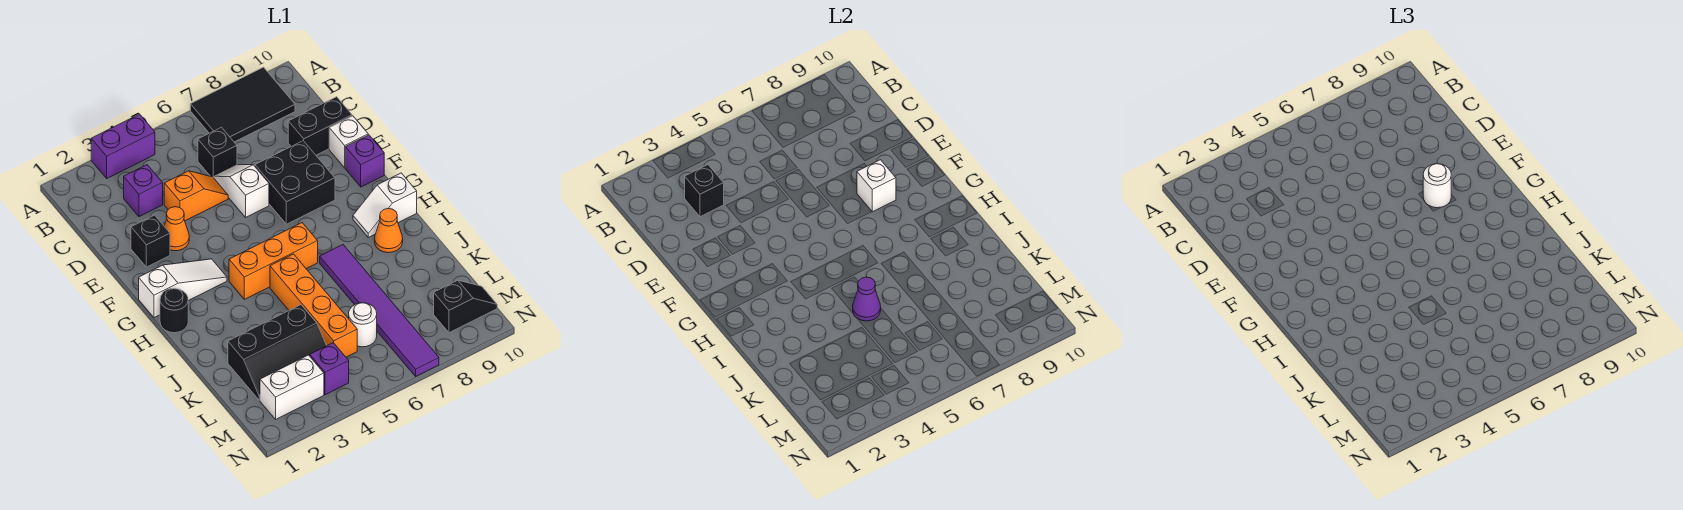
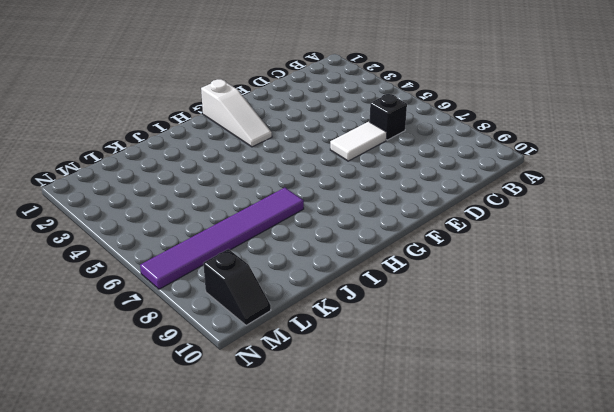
white tile D6:E6 level 1 -> white slope D6:E6 level 1 top E
none -> purple brick A3:A4 level 1
none -> black tile A7:B9 level 1
none -> purple brick C3 level 1

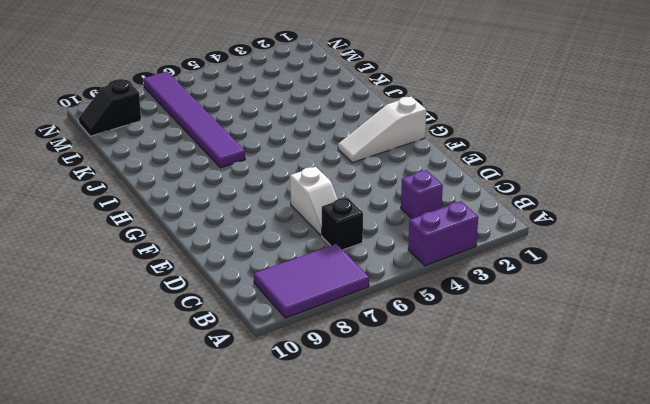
purple tile A7:B9 level 1 -> black tile A7:B9 level 1
none -> orange slope D4:D5 level 1 top 4
none -> black brick D9:D10 level 1
none -> black brick E2 level 1

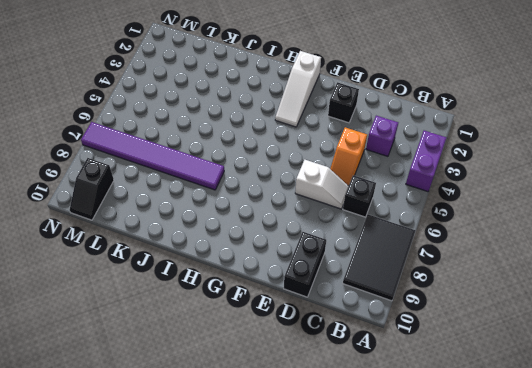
none -> orange cone E3 level 1
none -> black brick E7:F8 level 1
none -> white brick E10 level 1

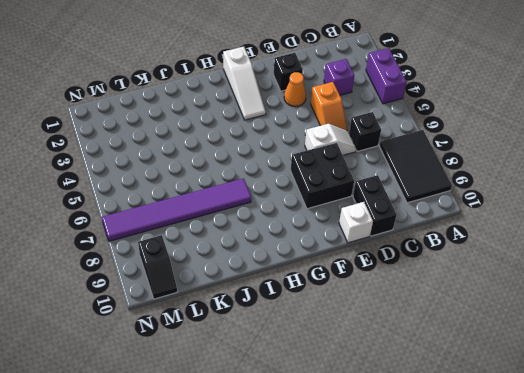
none -> purple brick F10 level 1
none -> black round brick H1 level 1
none -> orange brick H4:H6 level 1

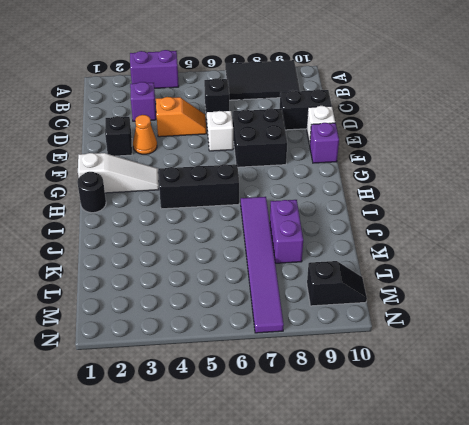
black brick H4:H6 level 1 -> orange brick H4:H6 level 1
purple brick J8:K8 level 1 -> none
none -> white slope H9:H10 level 1 top 10
none -> orange brick I5:L5 level 1
none -> orange cone I9 level 1

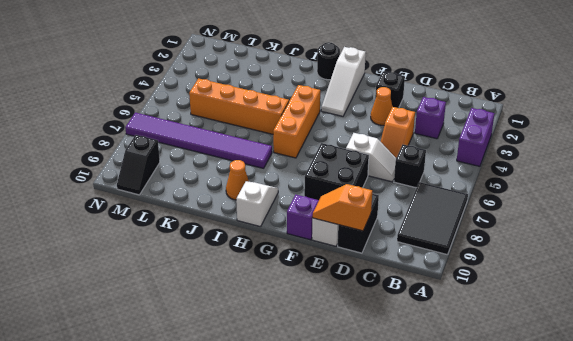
orange slope D10:E10 level 2 top D -> none
none -> black slope K2:L4 level 1 top K
none -> white round brick L6 level 1
none -> white brick M2:M3 level 1

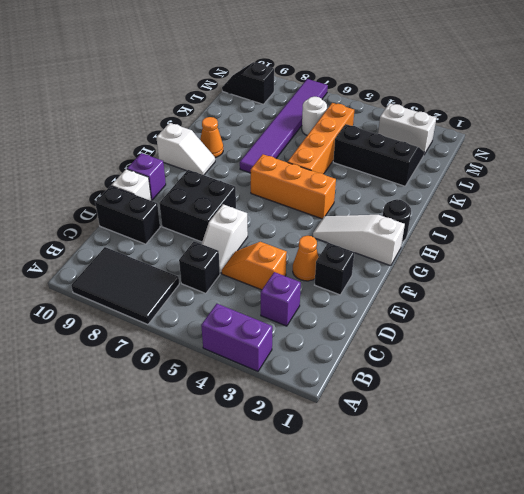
none -> purple brick M4 level 1
none -> black brick C3 level 2
none -> white brick F8 level 2

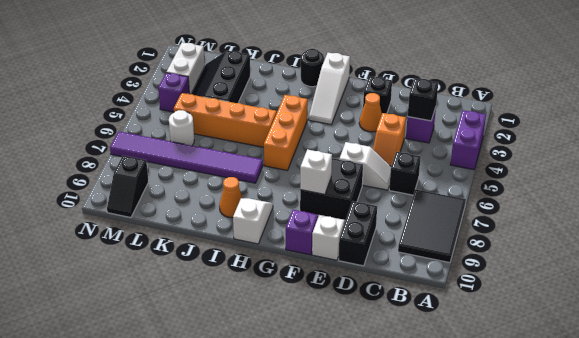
none -> purple cone J5 level 2
none -> white round brick F8 level 3

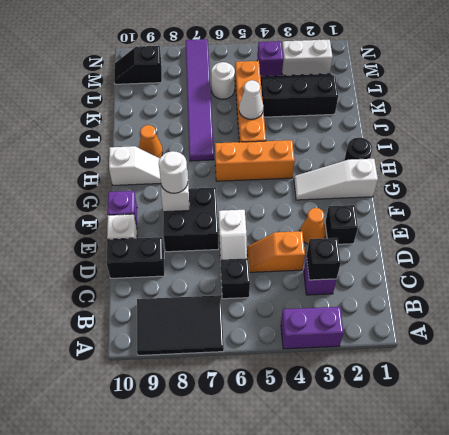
white cone J5 level 2 -> purple cone J5 level 2

